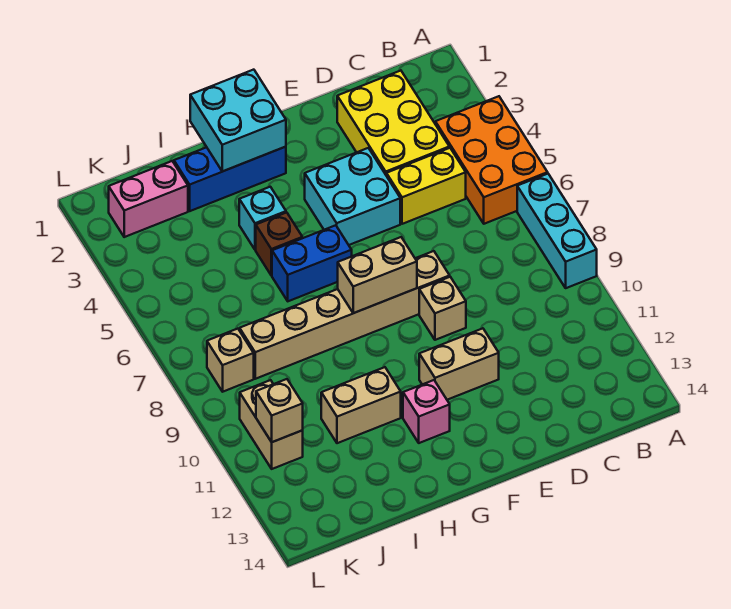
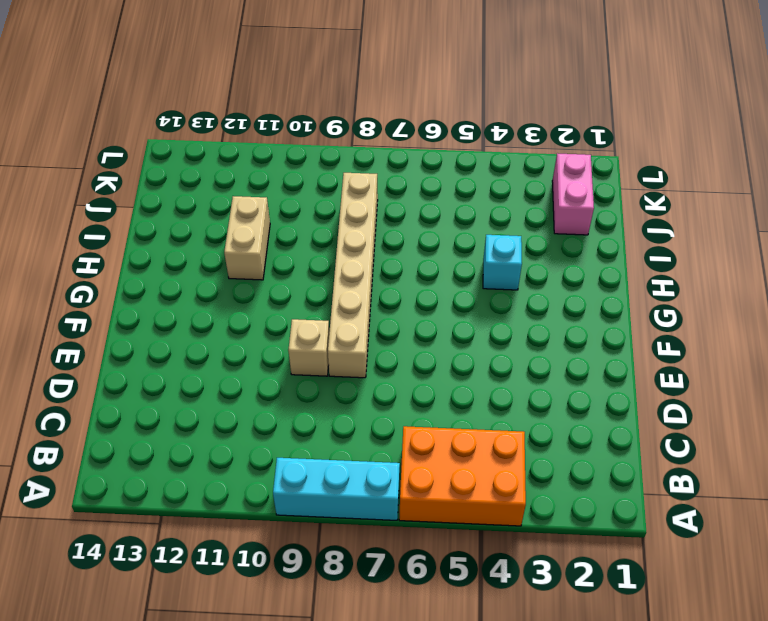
none -> yellow brick C2:D4 level 1
none -> yellow brick C5:D5 level 1
none -> cyan brick E4:F5 level 1

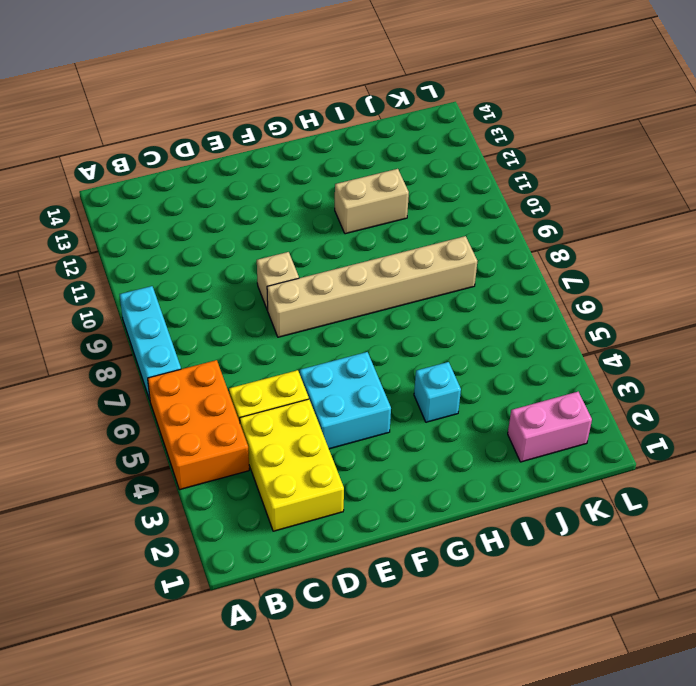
none -> tan brick E11:F11 level 1
none -> blue brick G2:I2 level 1
none -> blue brick G6:H6 level 1

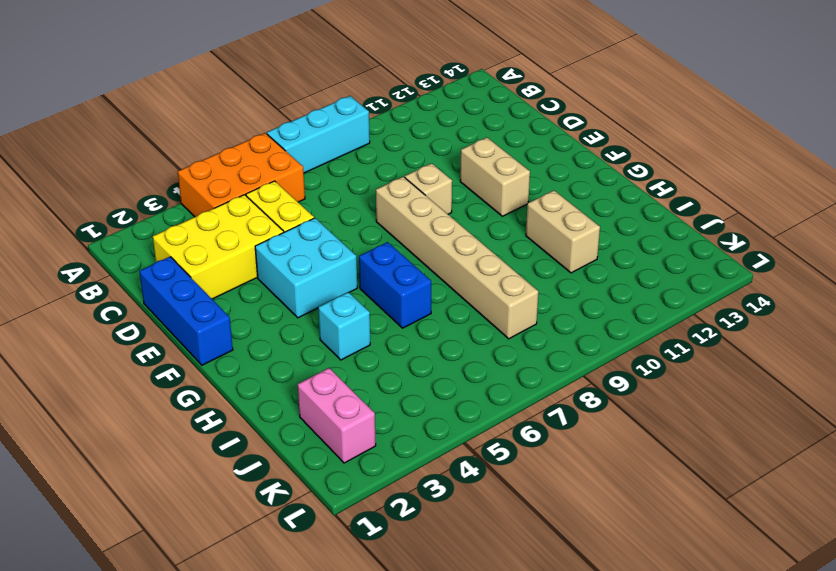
blue brick D1:F1 level 1 -> blue brick G2:I2 level 1
none -> pink brick G12 level 1
none -> brown brick H5 level 1
none -> tan brick K8 level 1

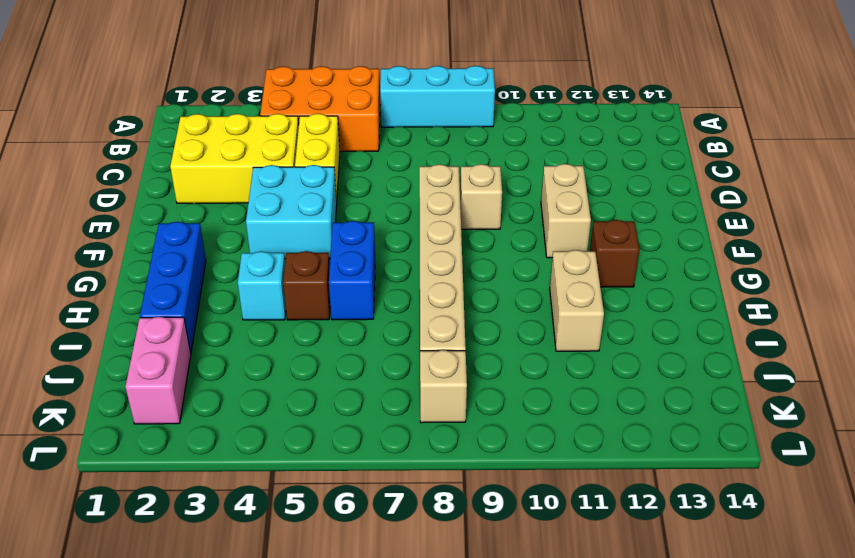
brown brick G12 level 1 -> pink brick G12 level 1
none -> tan brick K10:K11 level 1
none -> tan brick F8:G8 level 2
none -> cyan brick G1:H2 level 2

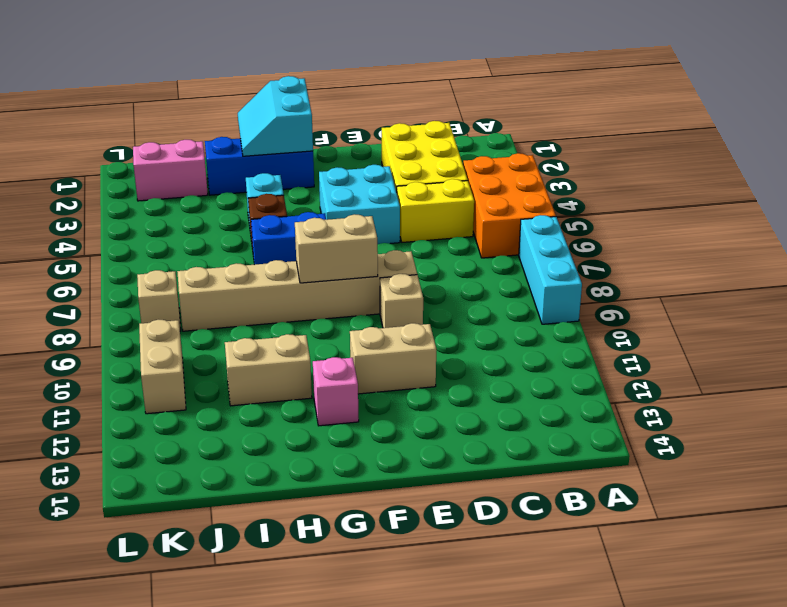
cyan slope G1:H2 level 2 top G -> cyan brick G1:H2 level 2
none -> tan brick K11 level 2

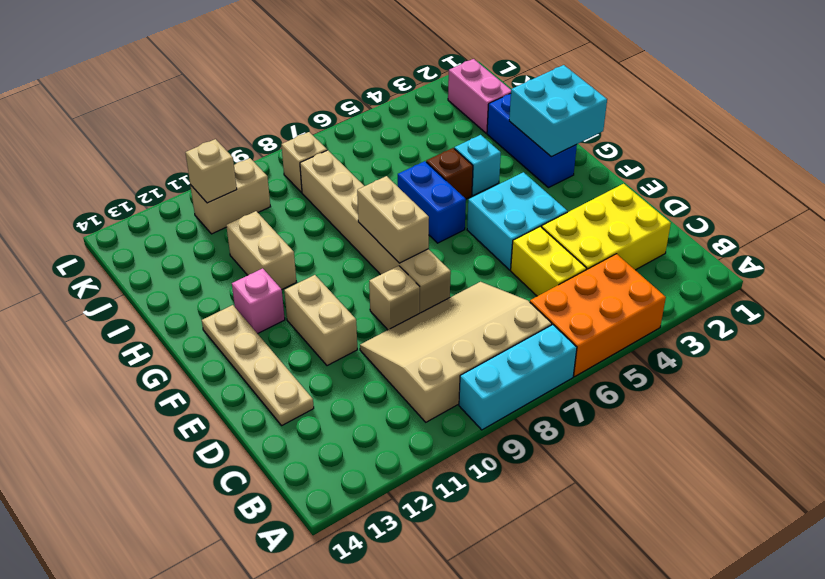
tan slope B7:D10 level 1 top B -> none
tan plate D13:G13 level 1 -> none

